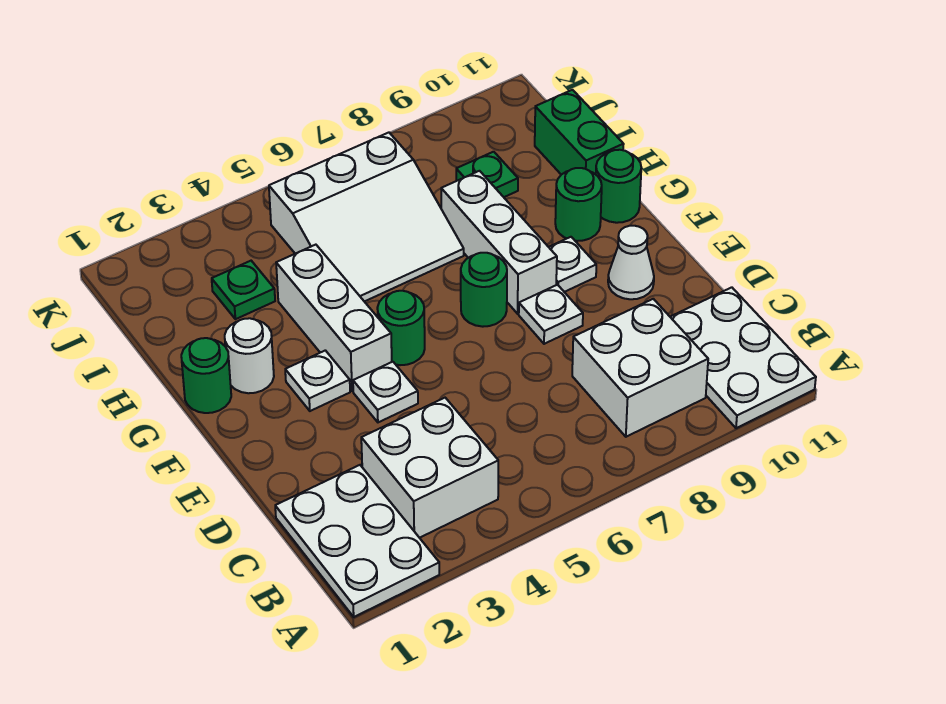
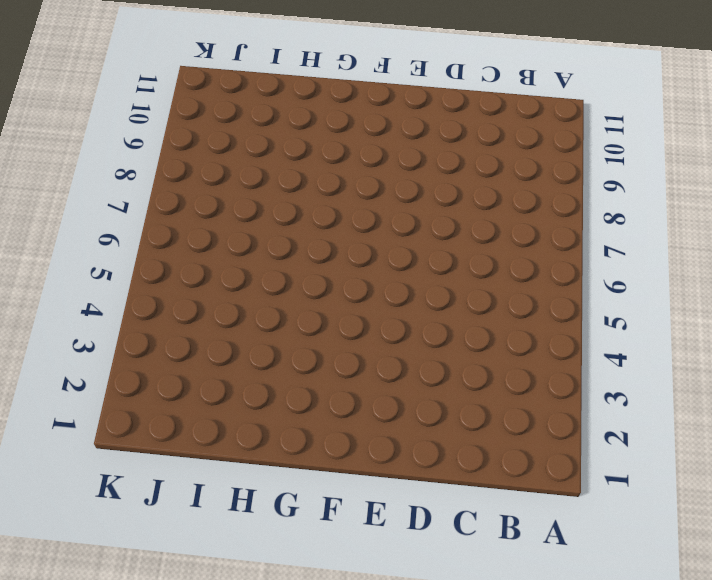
none -> white plate A1:C2 level 1
none -> white plate A10:C11 level 1
none -> white brick B3:C4 level 1

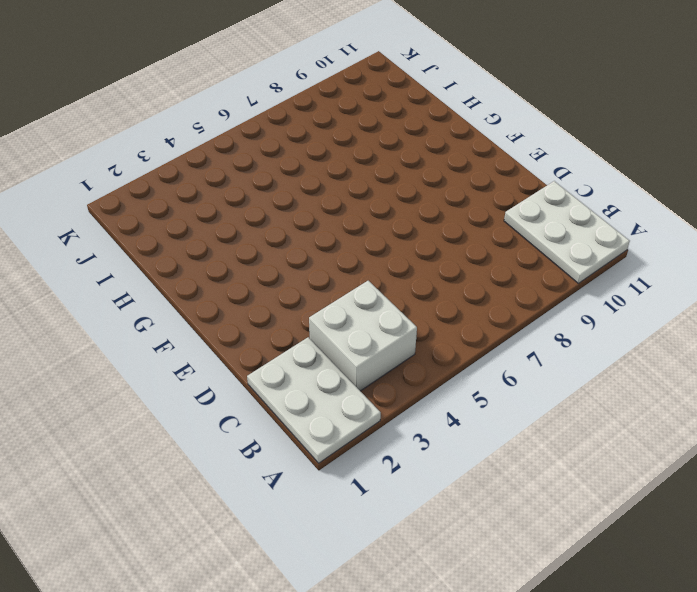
none -> white brick B8:C9 level 1
none -> white plate E4 level 1
none -> white plate E8 level 1

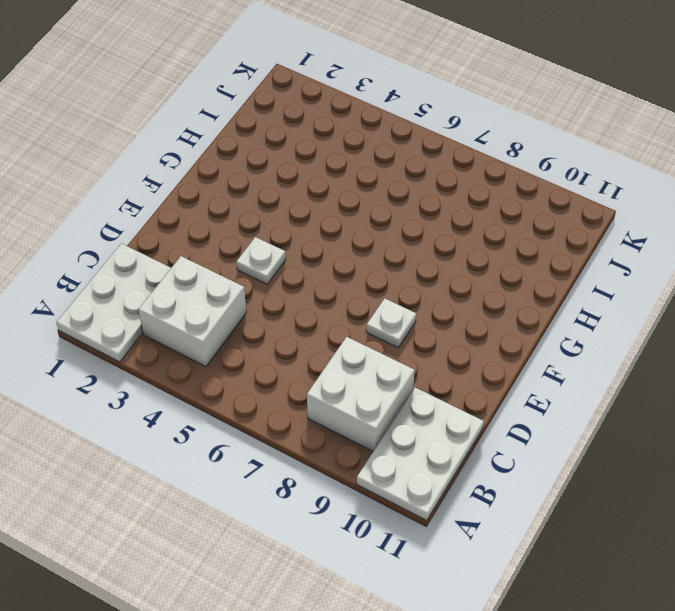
none -> white cone E10 level 1
none -> white plate F3 level 1
none -> white brick F4:H4 level 1

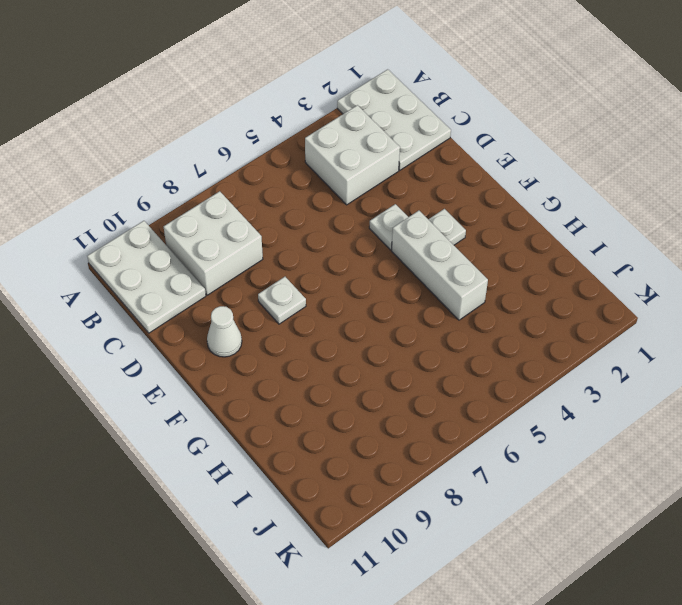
none -> green round brick F5 level 1
none -> green round brick F7 level 1
none -> white brick F8:H8 level 1

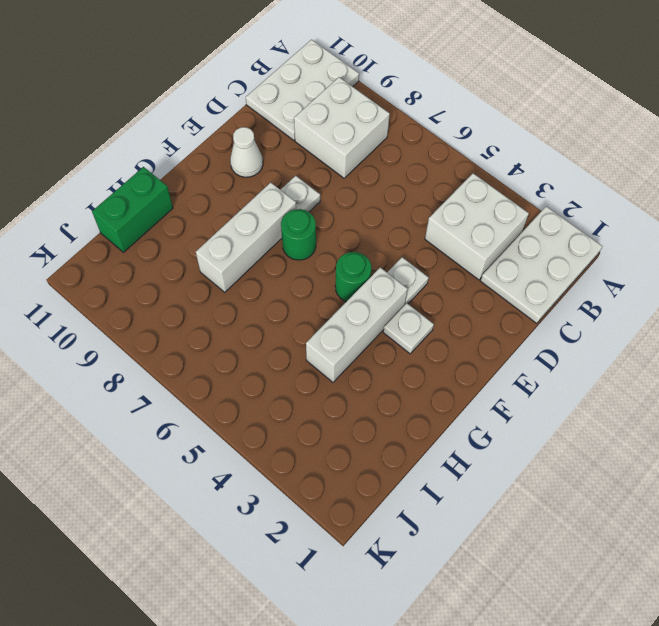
none -> white plate F9 level 1
none -> green round brick G1 level 1
none -> white round brick G2 level 1

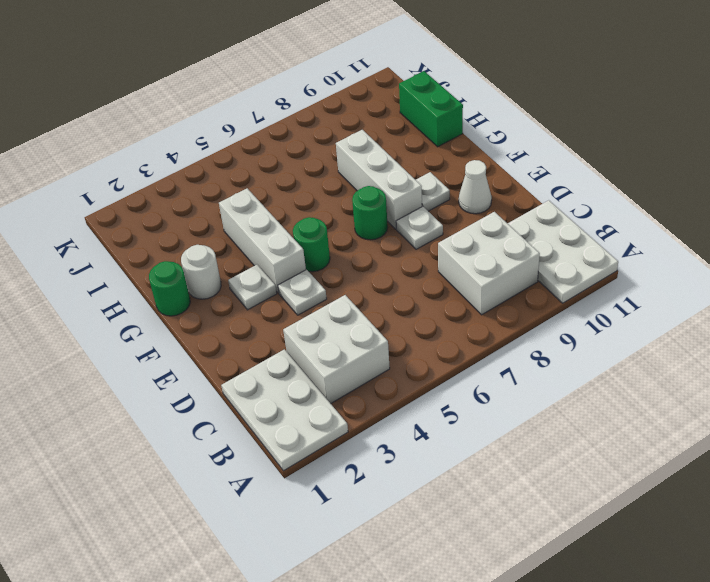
none -> green round brick G10 level 1
none -> green round brick G11 level 1
none -> white slope H5:J7 level 1 top J

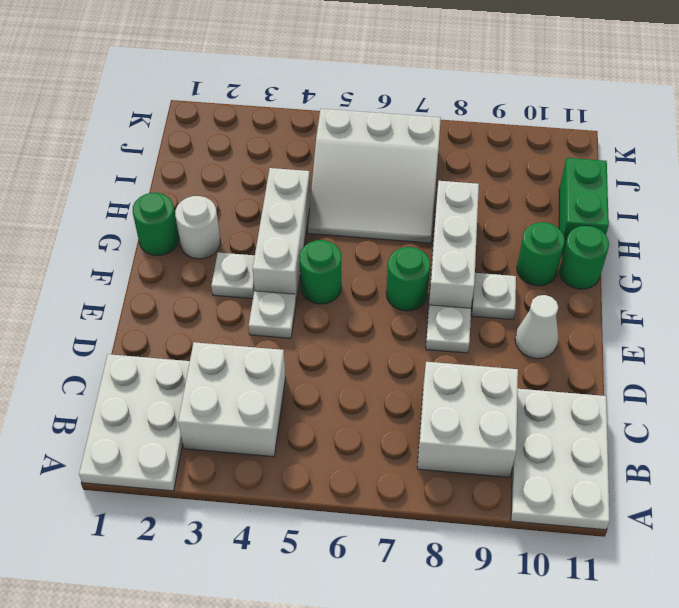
none -> green plate I3 level 1
none -> green plate I9 level 1

